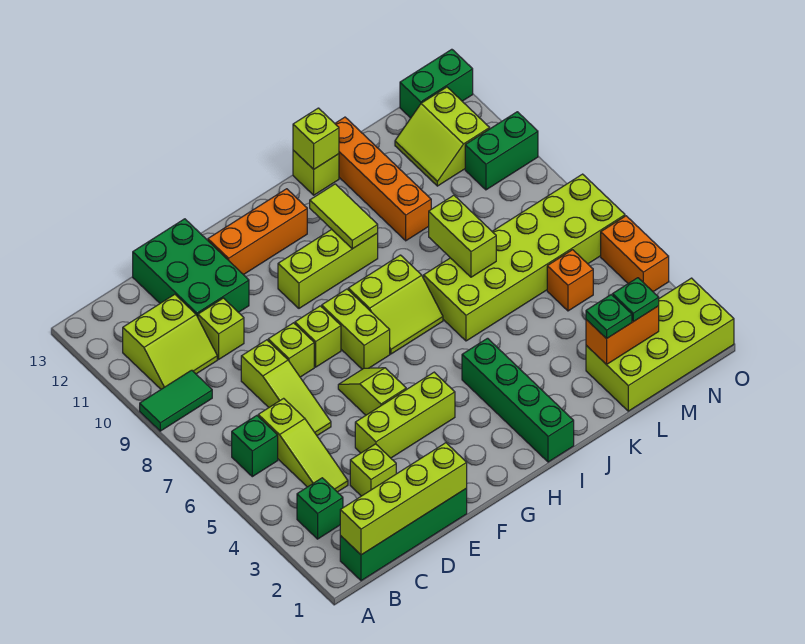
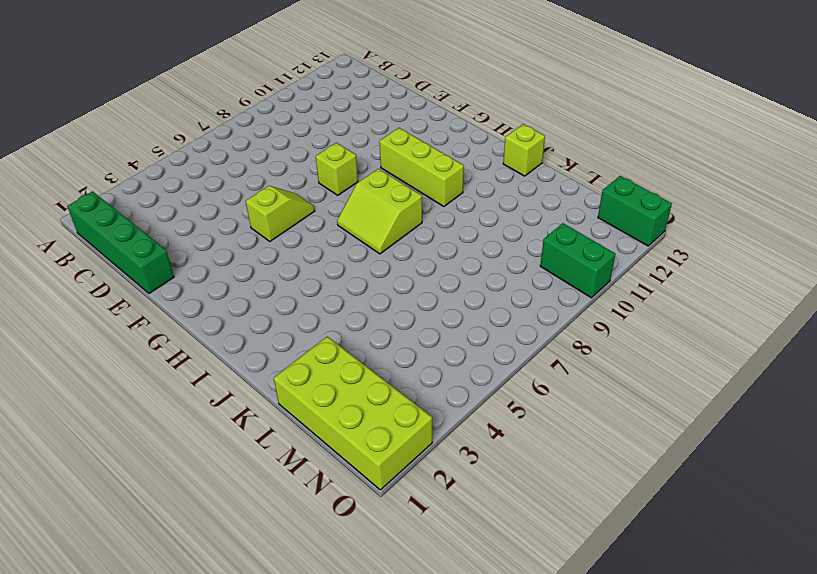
none -> green tile A9:B9 level 1
none -> green brick B3 level 1
none -> green brick B6 level 1
none -> lime slope B10:C11 level 1 top 11

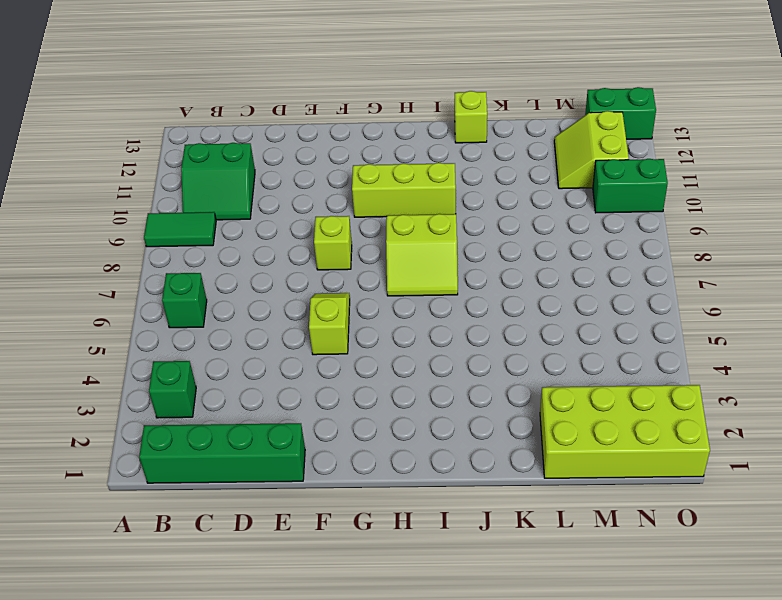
green slope B10:C11 level 1 top 11 -> lime slope B10:C11 level 1 top 11
none -> lime slope C4:C6 level 1 top 6
none -> lime brick D3 level 1
none -> lime slope D6:D8 level 1 top 8
none -> lime brick D10 level 1

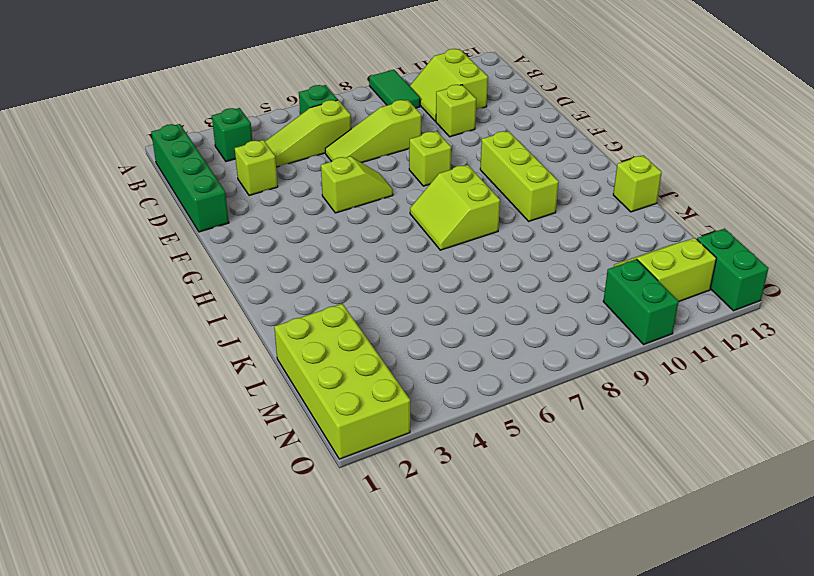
none -> green brick D11:E13 level 1
none -> lime brick E4:G4 level 1
none -> lime brick E8 level 1
none -> orange brick F12:H12 level 1

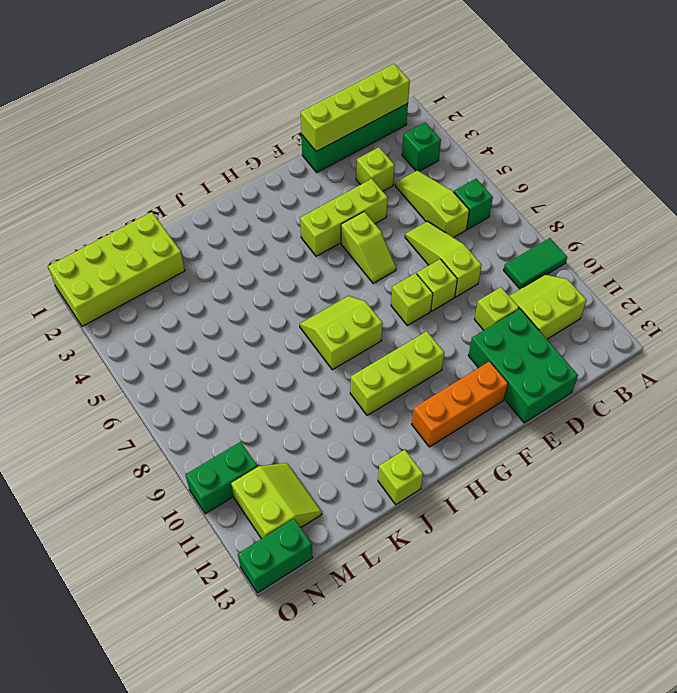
none -> lime brick G7:G8 level 1
none -> green brick I1:I4 level 1
none -> lime brick J6:O7 level 1
none -> orange brick K10:K13 level 1

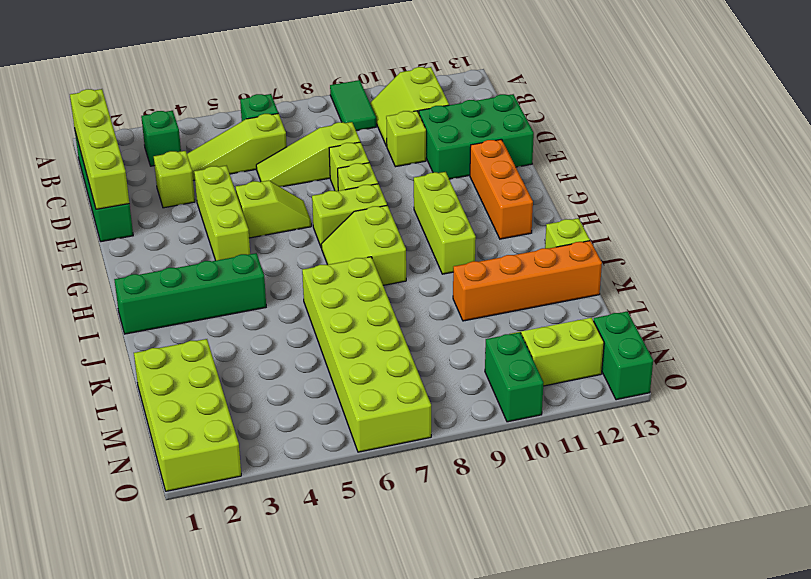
none -> orange brick M5 level 1
none -> orange brick O4:O5 level 1
none -> lime tile I10:I11 level 2
none -> lime brick J13 level 2

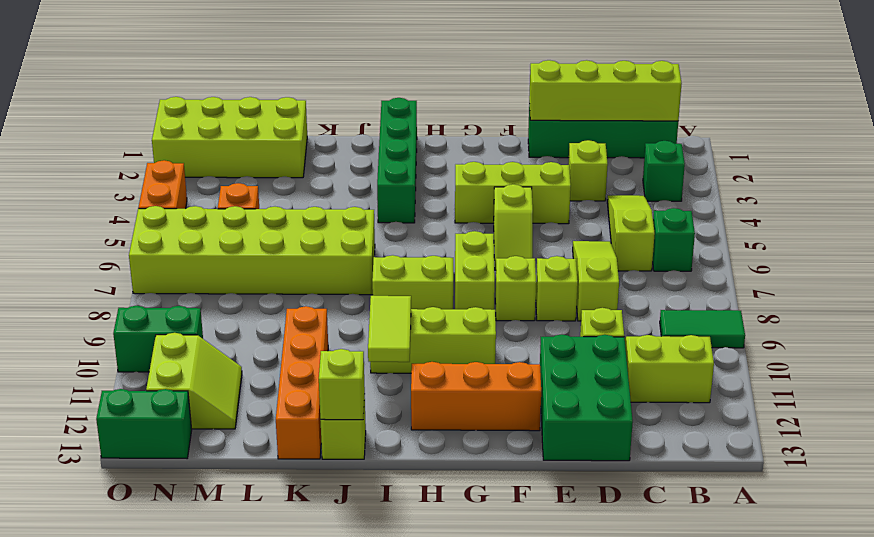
none -> lime brick K7:K8 level 2
none -> orange brick L2:M2 level 2
none -> green plate L2 level 3
none -> green plate M2 level 3

